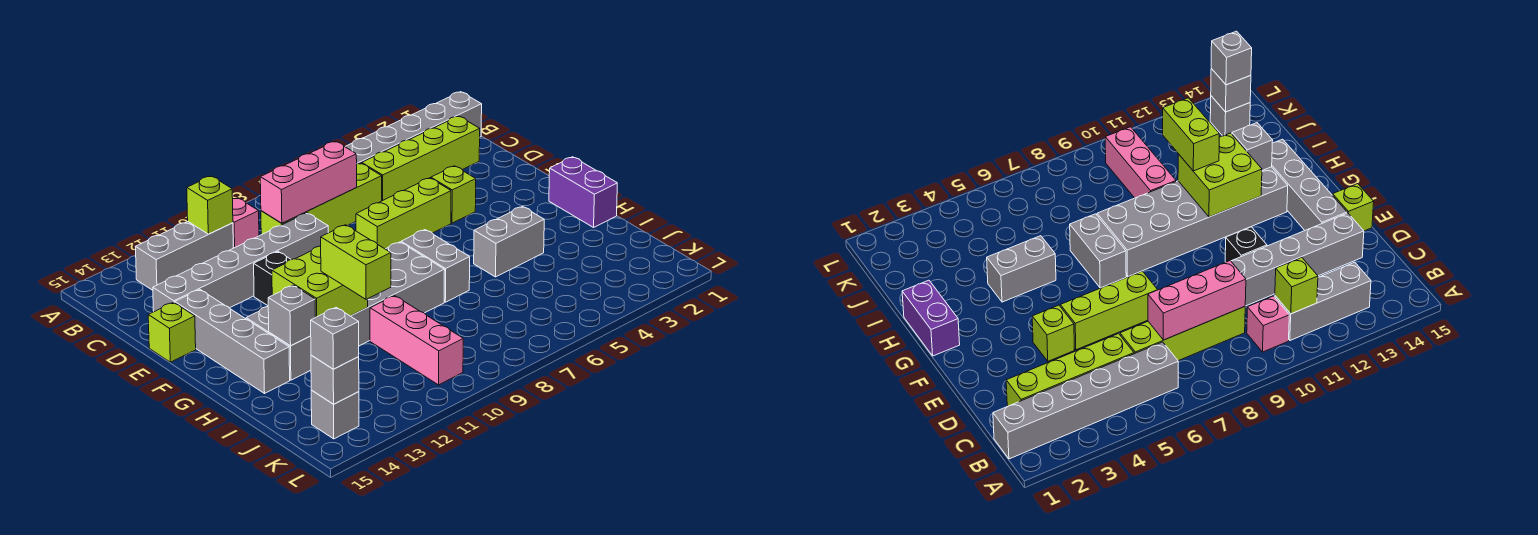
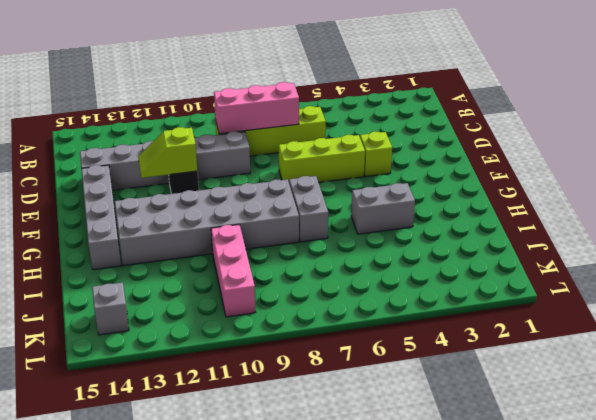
lime slope E11:E12 level 2 top 11 -> none
none -> grey brick B1:B6 level 1
none -> pink brick B10 level 1
none -> grey brick B11:B13 level 1

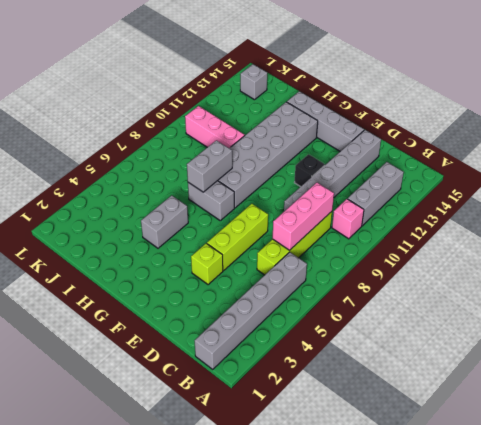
grey brick H7:H8 level 2 -> none
none -> lime brick C2:C5 level 1
none -> lime brick E15 level 1
none -> purple brick G1:H1 level 1

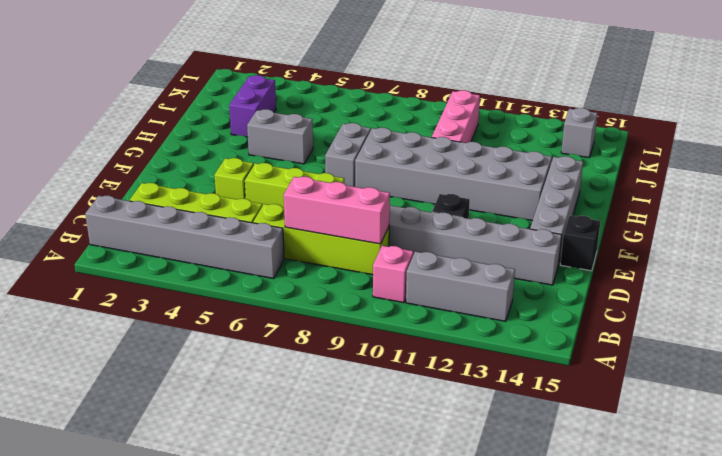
black brick E15 level 1 -> lime brick E15 level 1
purple brick I3:J3 level 1 -> purple brick G1:H1 level 1
none -> lime brick B11 level 2
none -> lime brick G11:H12 level 2
none -> grey brick H13 level 2

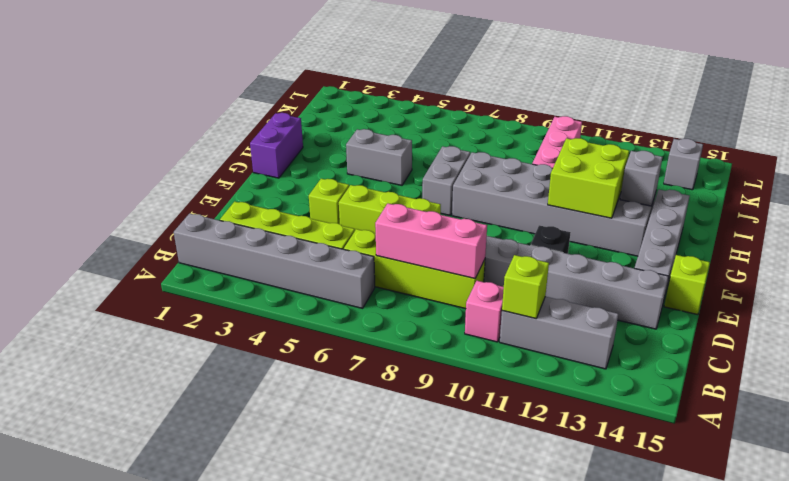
none -> grey brick K14 level 2
none -> lime brick H11:I11 level 3
none -> grey brick K14 level 3

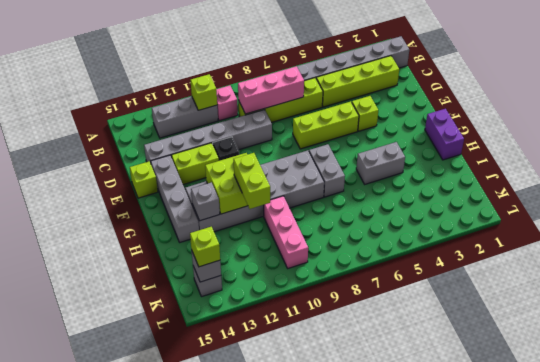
lime brick E12:E13 level 1 -> none
lime brick K14 level 3 -> grey brick K14 level 3

